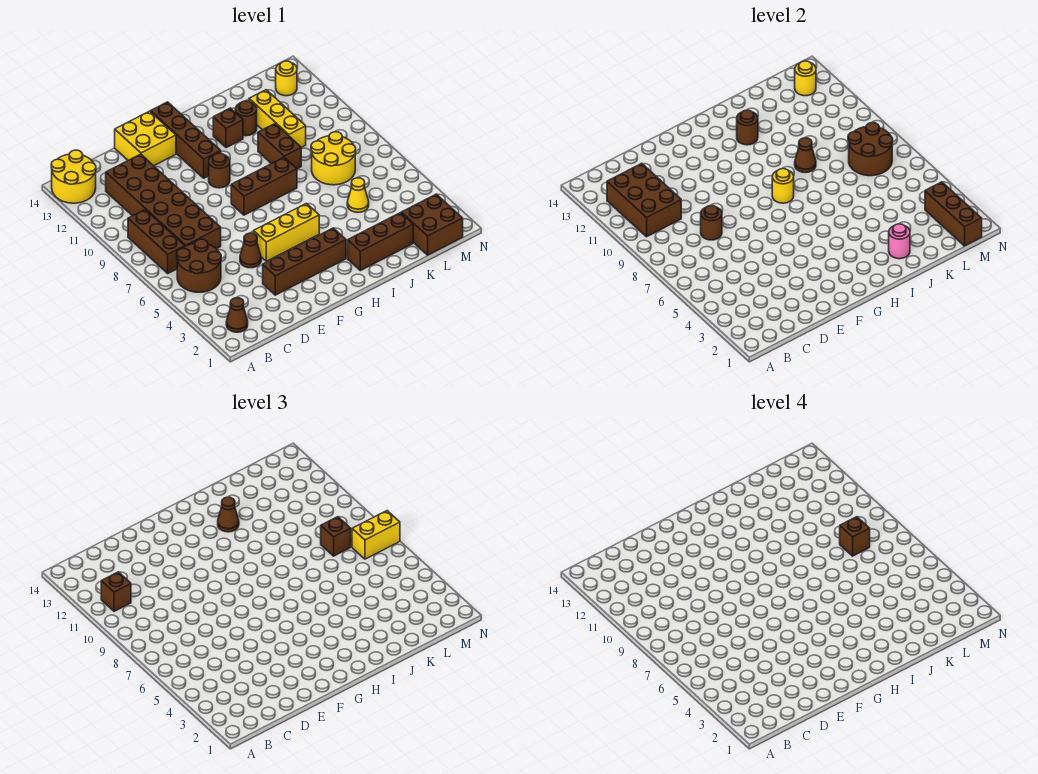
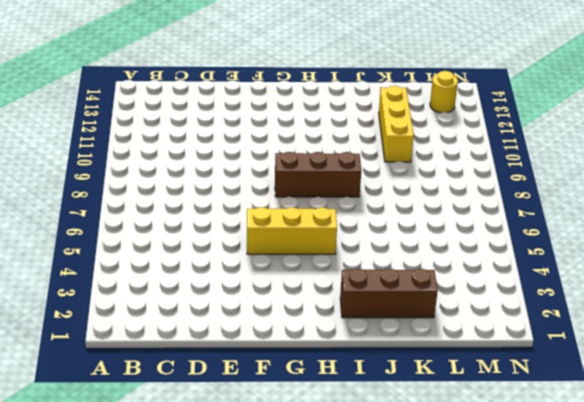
none -> yellow round brick A13:B14 level 1
none -> brown cone B2 level 1
none -> brown round brick B5:C6 level 1
none -> brown brick B7:B9 level 1

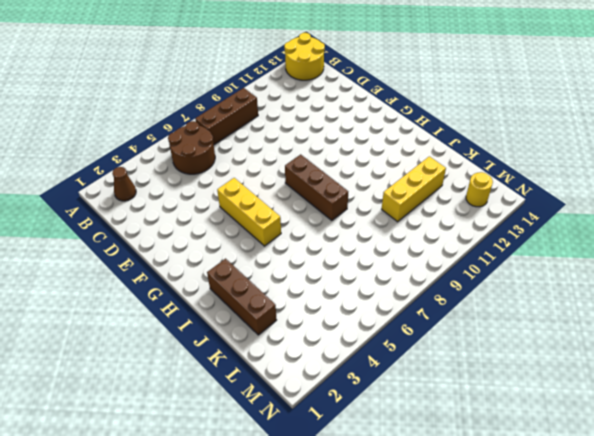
none -> brown brick C7:D12 level 1
none -> brown brick E3:H3 level 1
none -> brown cone E5 level 1
none -> yellow brick E13:F14 level 1

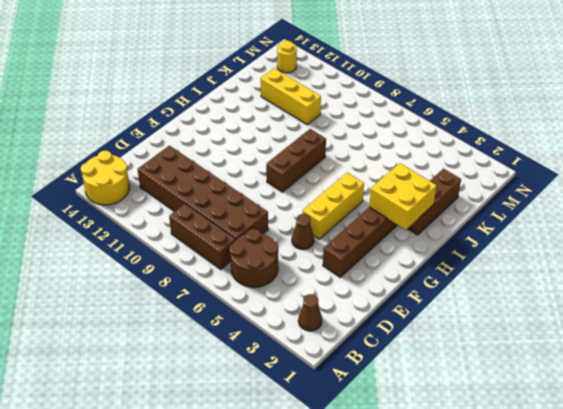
yellow brick H2:I3 level 2 -> yellow brick E13:F14 level 1
none -> brown round brick G10 level 1
none -> brown brick G11:G14 level 1
none -> brown brick I12 level 1
none -> brown brick J9:J10 level 1

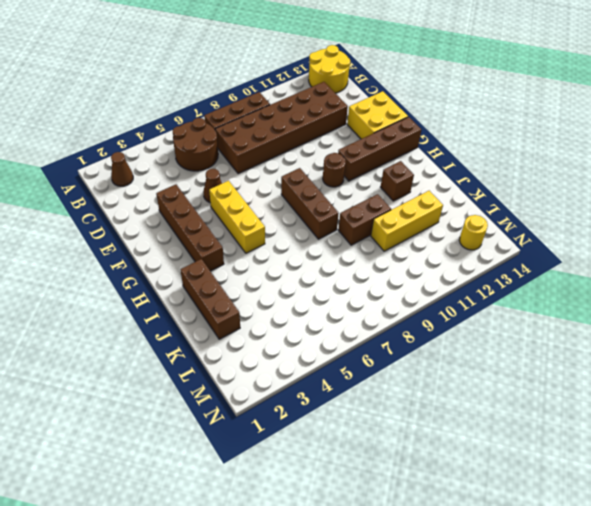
none -> brown round brick J12 level 1
none -> yellow cone K5 level 1
none -> yellow round brick K7:L8 level 1
none -> brown brick L1:M2 level 1

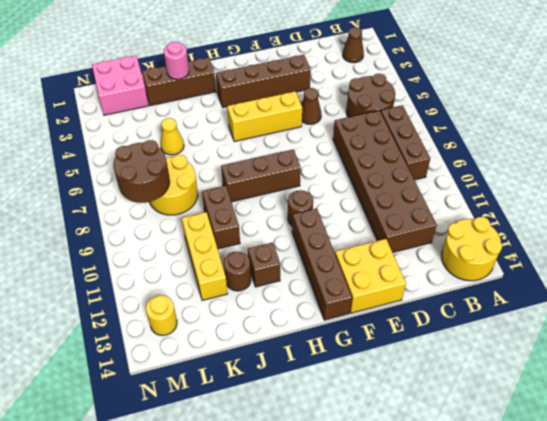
pink brick L1:M2 level 1 -> brown brick L1:M2 level 1
none -> brown brick B10:C12 level 2
none -> brown round brick D8 level 2
none -> yellow round brick H8 level 2
none -> brown round brick I12 level 2

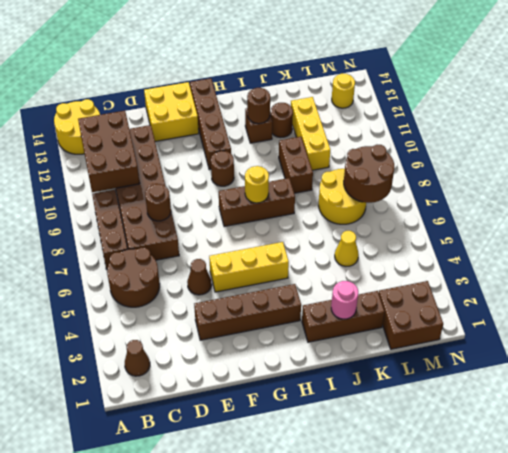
none -> brown cone J9 level 2
none -> brown brick M1:M3 level 2
none -> yellow round brick M13 level 2
none -> brown brick B11 level 3

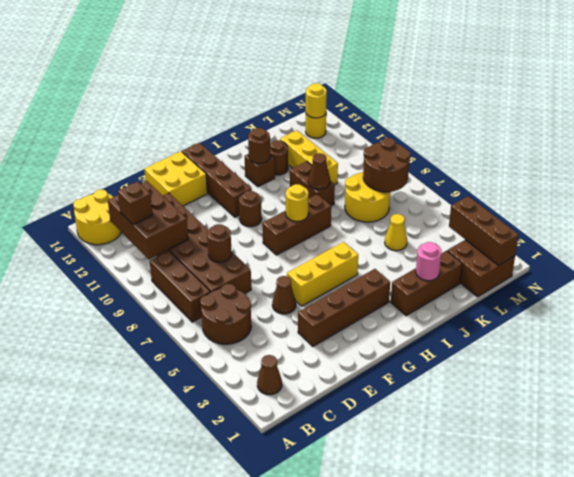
none -> brown cone I12 level 3
none -> brown brick L8 level 3
none -> yellow brick M7:N7 level 3
none -> brown brick L8 level 4

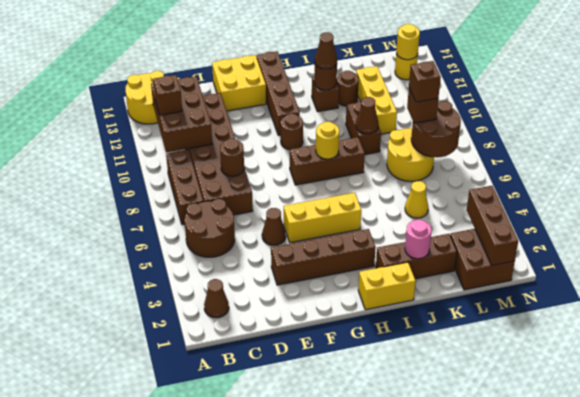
yellow brick H1:I1 level 1 -> yellow brick M7:N7 level 3

